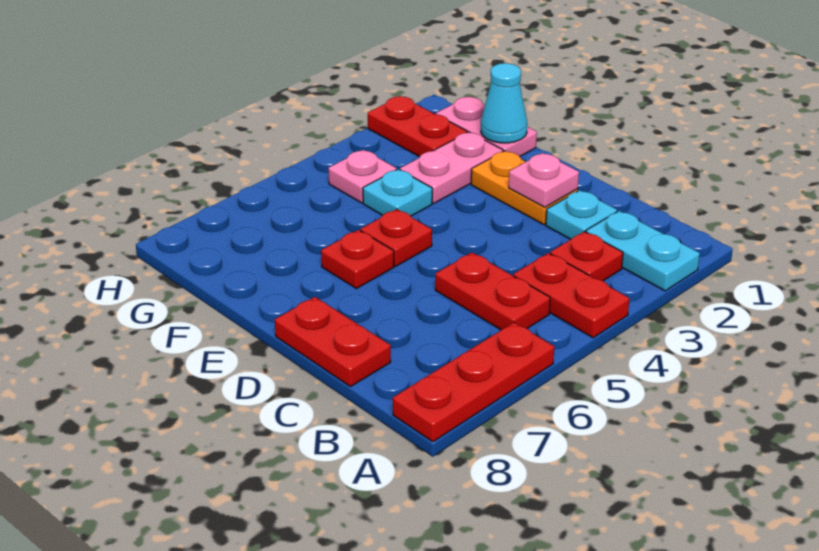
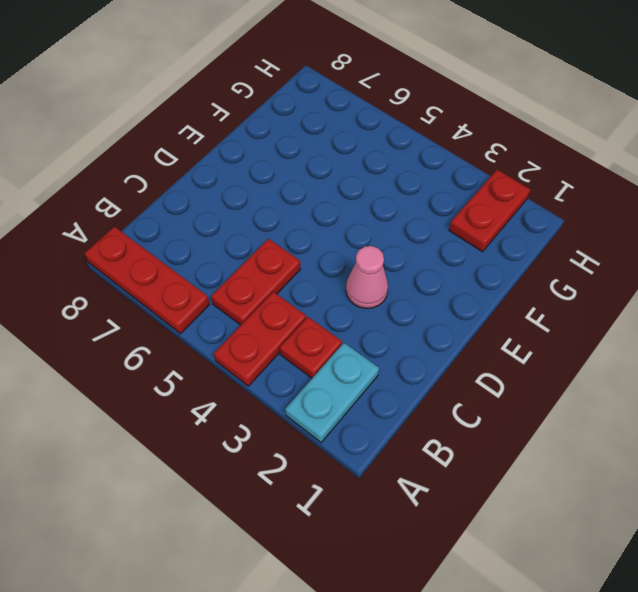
pink cone D3 level 1 -> none
none -> cyan plate C2 level 1
none -> red plate C8:D8 level 1
none -> orange plate D2:E2 level 1

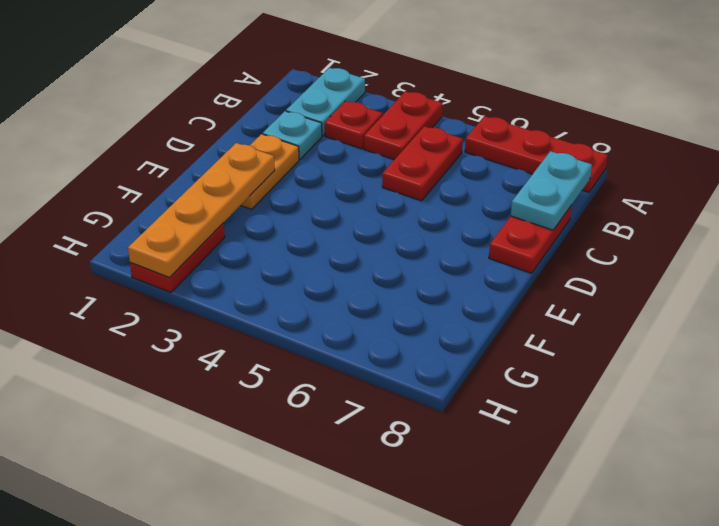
cyan plate B8:C8 level 2 -> none
orange plate E2:H2 level 2 -> none
none -> red plate E5 level 1
none -> red plate E6 level 1
none -> pink plate F1:G1 level 1

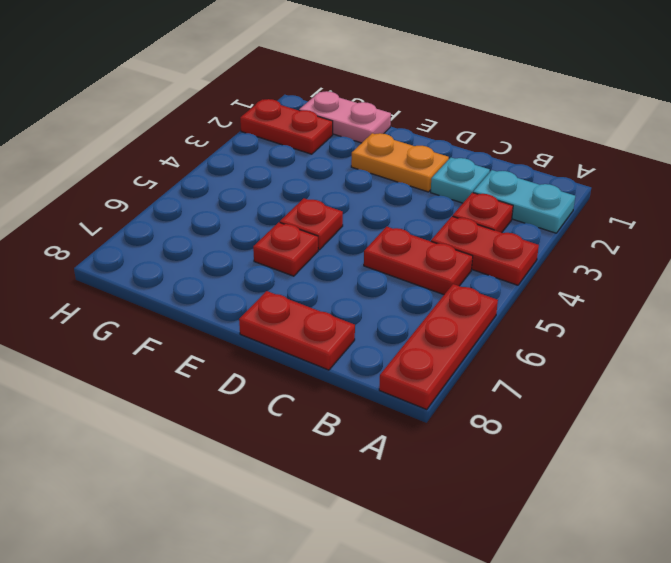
none -> pink plate F2:F3 level 1
none -> cyan plate F4 level 1
none -> pink plate G4 level 1

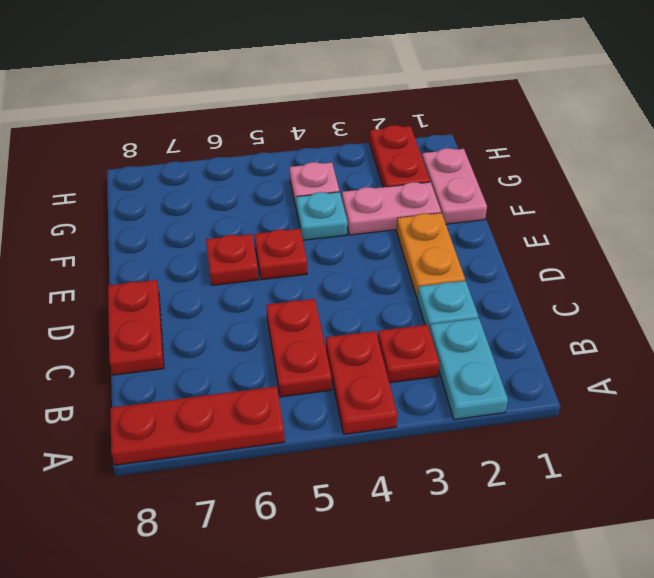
none -> pink plate D2 level 2
none -> cyan cone F1 level 2

